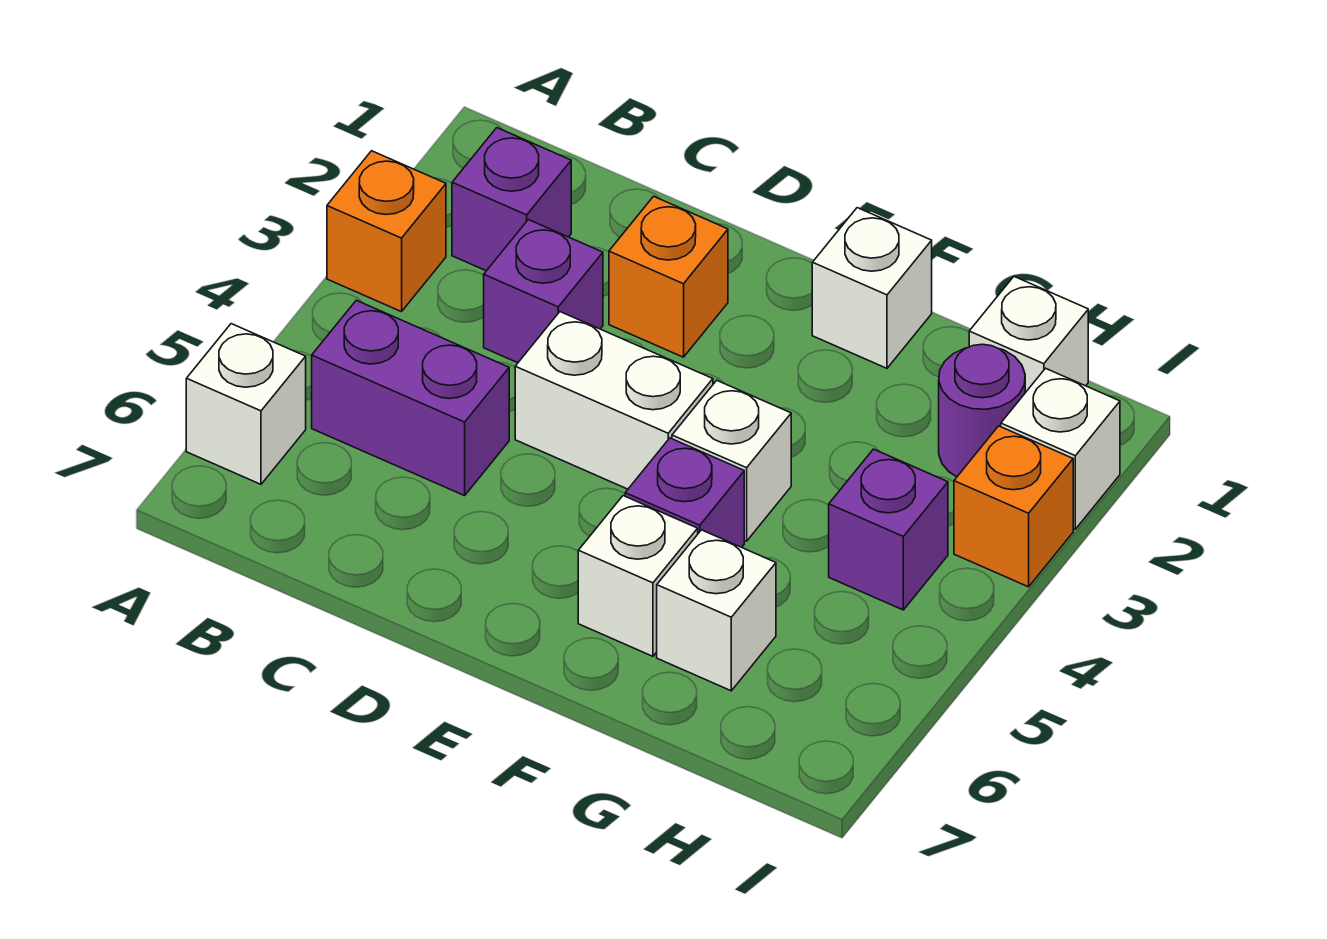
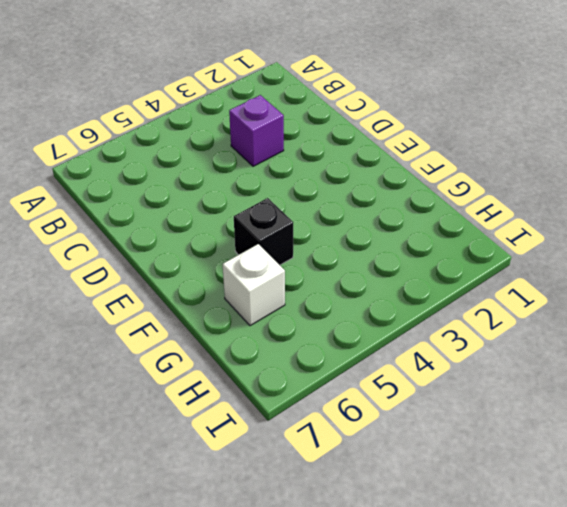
black brick F5 level 1 -> purple brick F5 level 1
none -> orange brick A3 level 1
none -> white brick A6 level 1
none -> purple brick B2 level 1

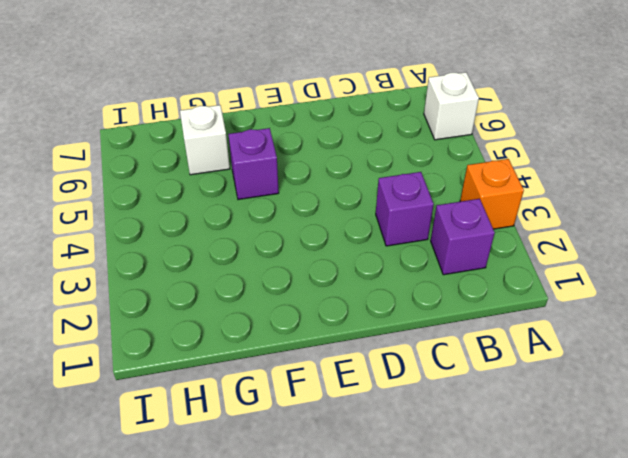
none -> purple brick B5:C5 level 1
none -> orange brick D2 level 1
none -> white brick D4:E4 level 1

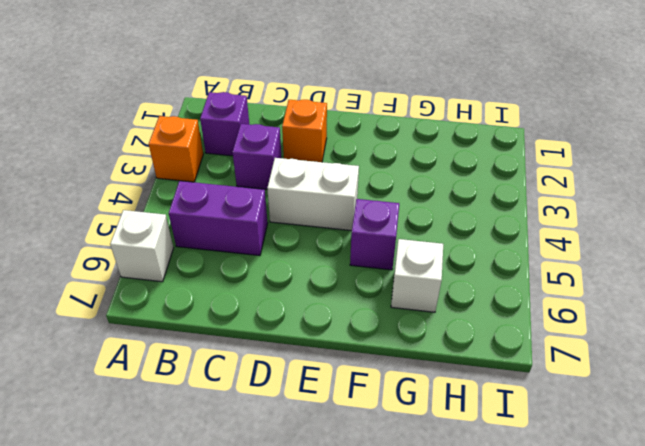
none -> white brick F1 level 1
none -> white brick F4 level 1
none -> white brick F6 level 1

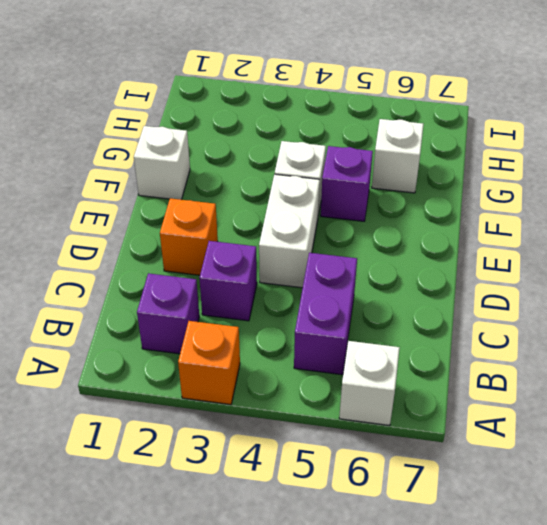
none -> white brick F6 level 1
none -> white brick H1 level 1
none -> purple round brick H2 level 1

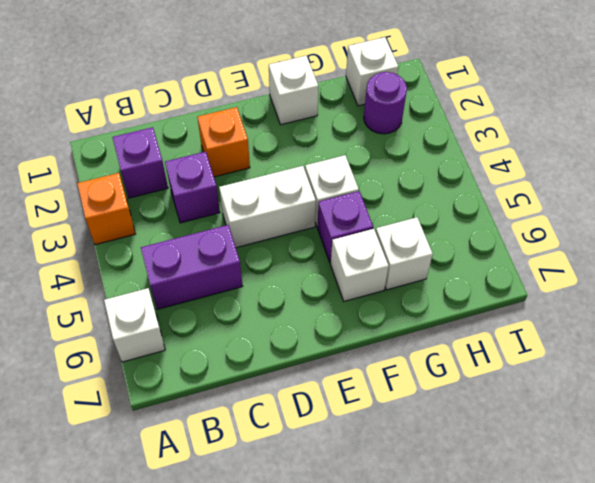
none -> purple brick H4 level 1
none -> white brick I2 level 1
none -> orange brick I3 level 1

